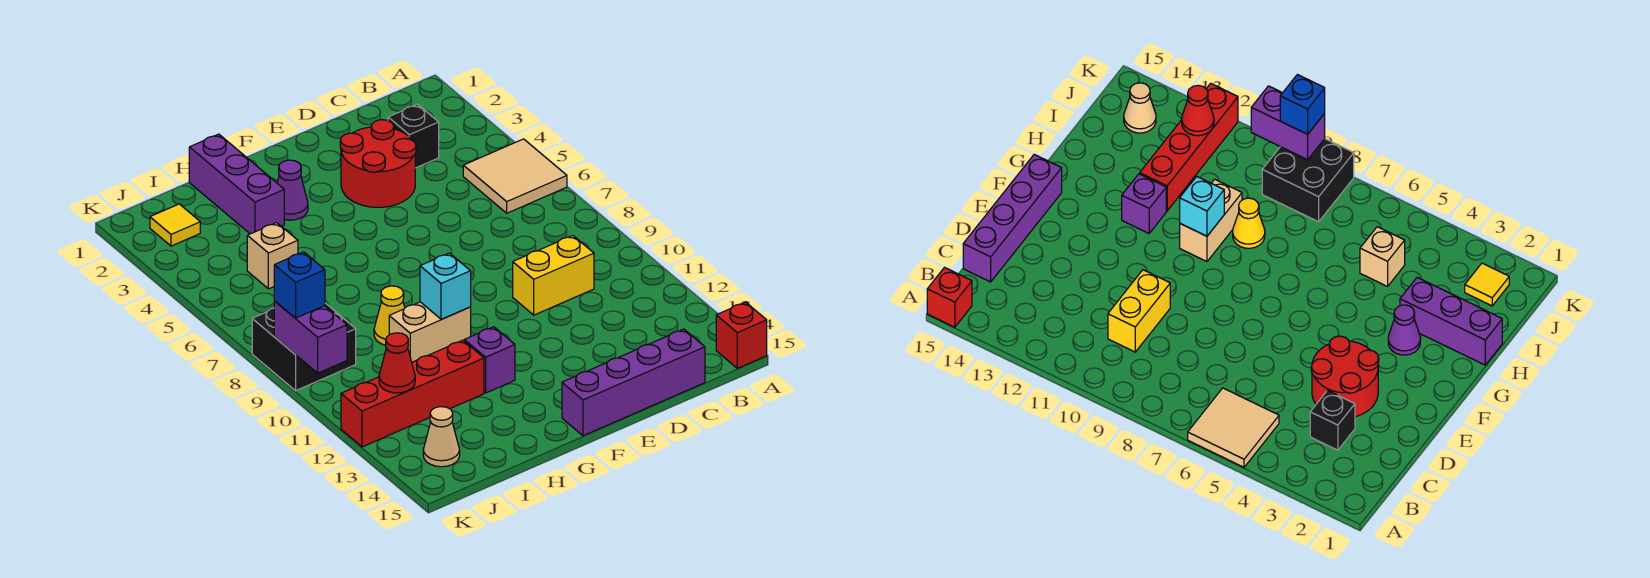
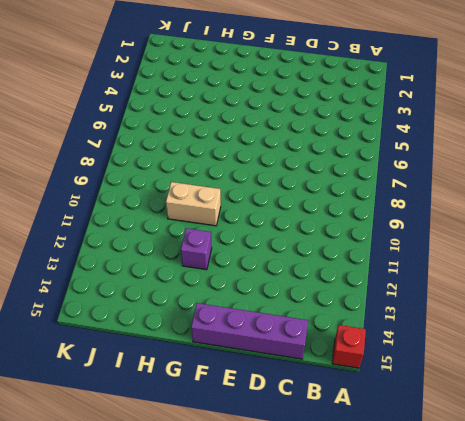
none -> tan tile A5:B6 level 1
none -> black brick C3 level 1
none -> yellow brick C10:D10 level 1

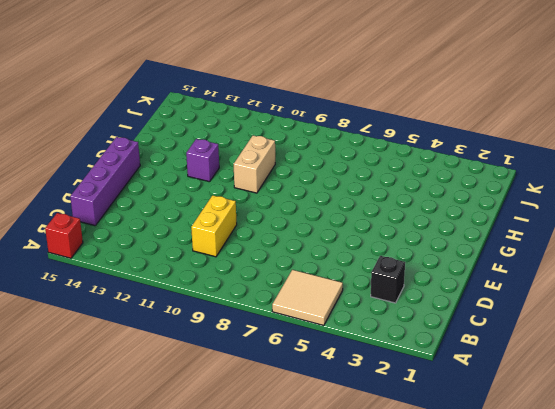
none -> red round brick D3:E4 level 1
none -> purple cone G3 level 1
none -> purple brick H1:H3 level 1

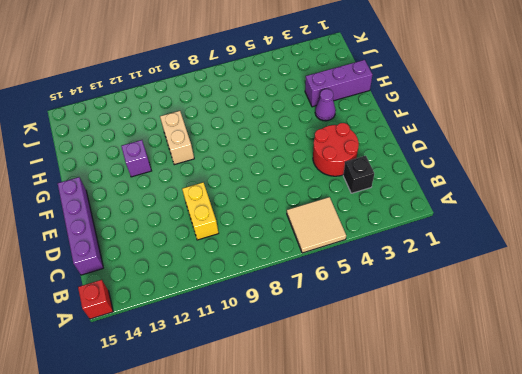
none -> yellow cone H9 level 1
none -> red brick H12:K12 level 1
none -> tan brick I5 level 1

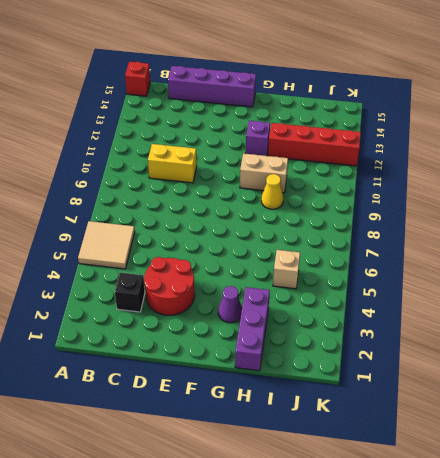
none -> yellow tile J2 level 1
none -> black brick J8:K9 level 1
none -> tan cone J14 level 1

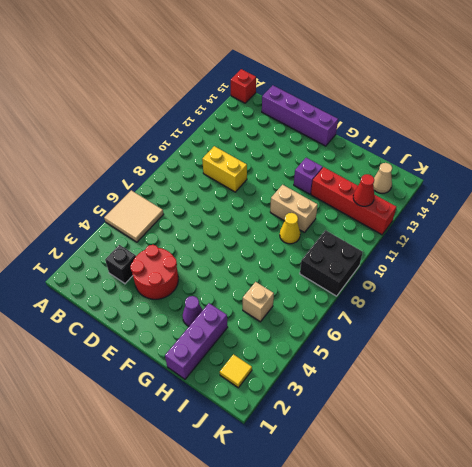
none -> cyan brick G10 level 2
none -> purple brick K9:K10 level 2
none -> blue brick K9 level 3

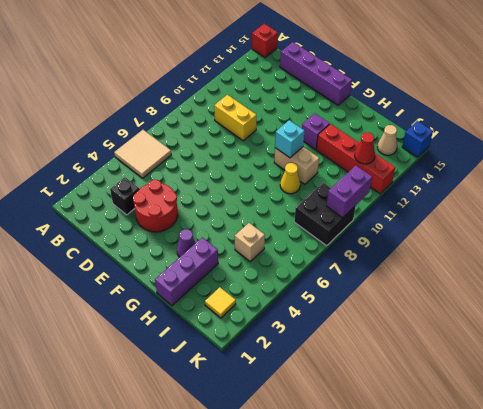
blue brick K15 level 1 -> blue brick K9 level 3

